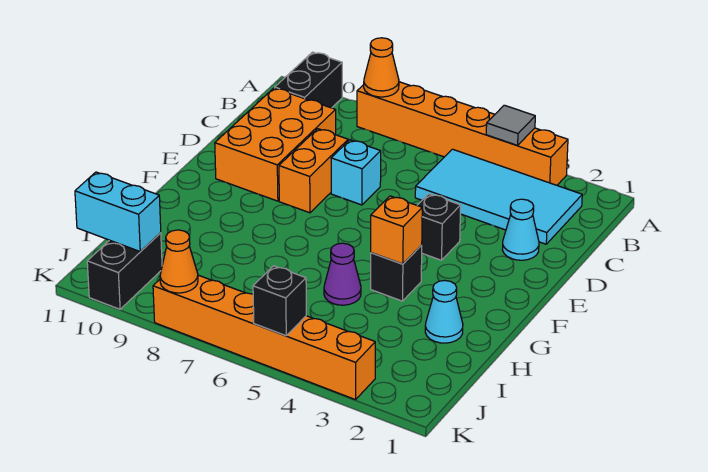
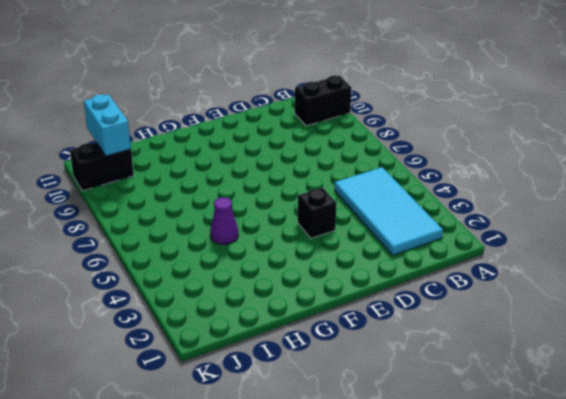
none -> orange brick A3:A8 level 1
none -> orange brick C9:E10 level 1
none -> cyan cone D2 level 1

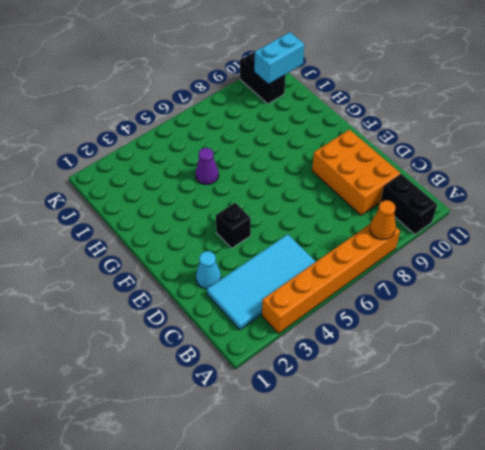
none -> cyan brick D7 level 1
none -> orange brick D8:E8 level 1
none -> black brick G4 level 1

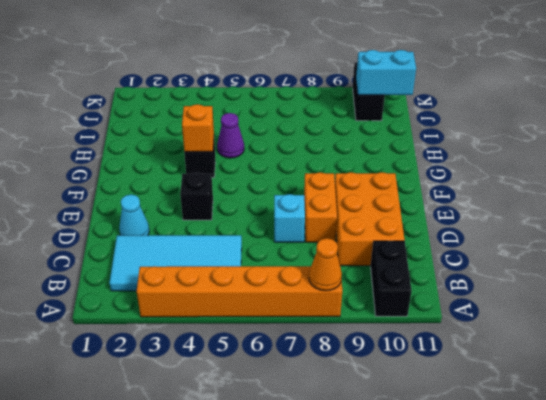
none -> cyan cone H2 level 1
none -> orange brick K3:K8 level 1
none -> grey tile A4 level 2

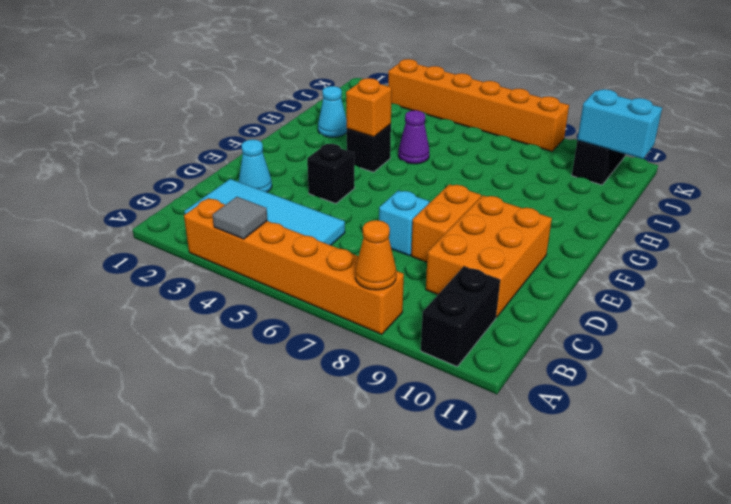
none -> black brick K5 level 2
none -> orange cone K8 level 2

